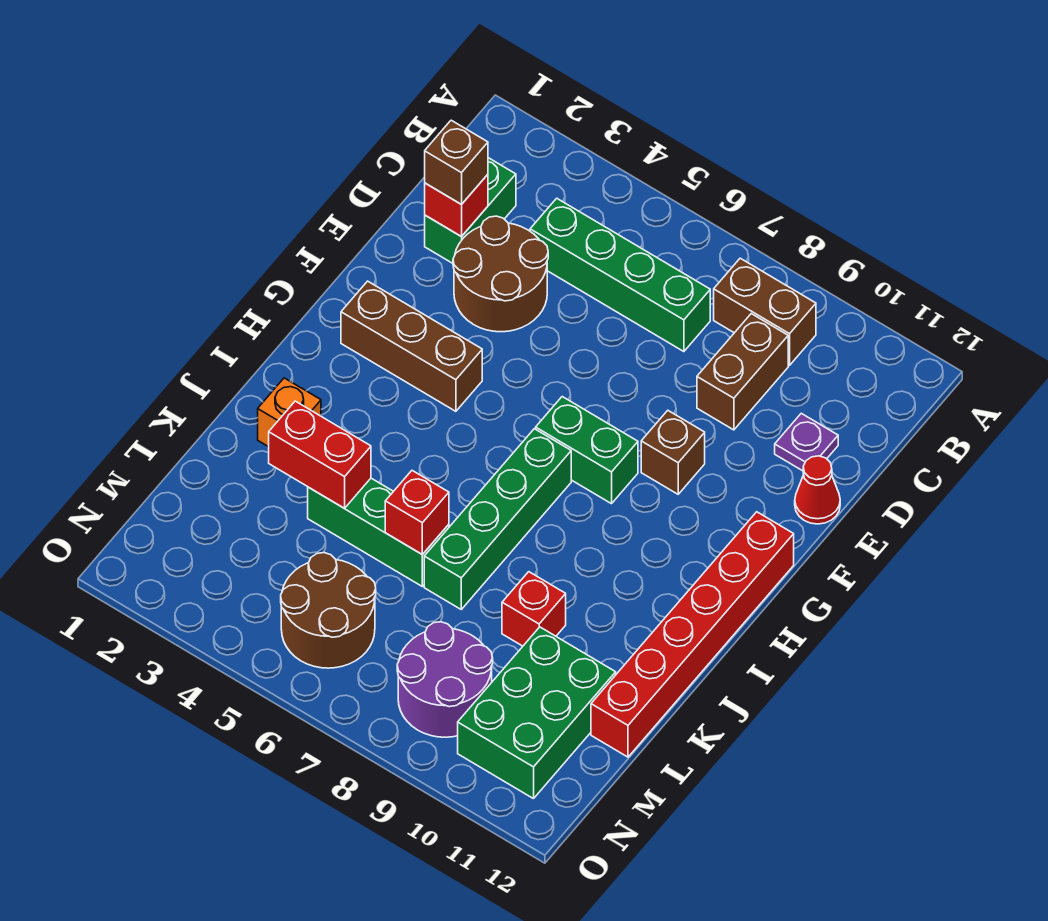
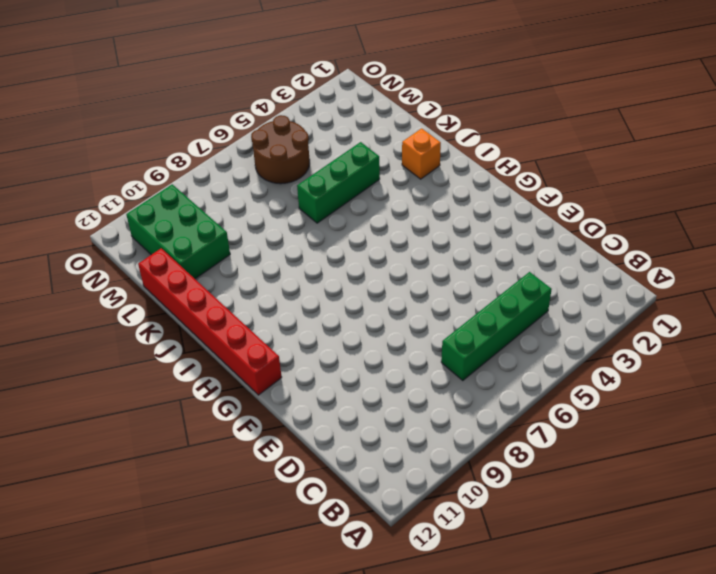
none -> brown brick B8:B9 level 1
none -> green brick C2:D2 level 1
none -> brown brick C9:D9 level 1

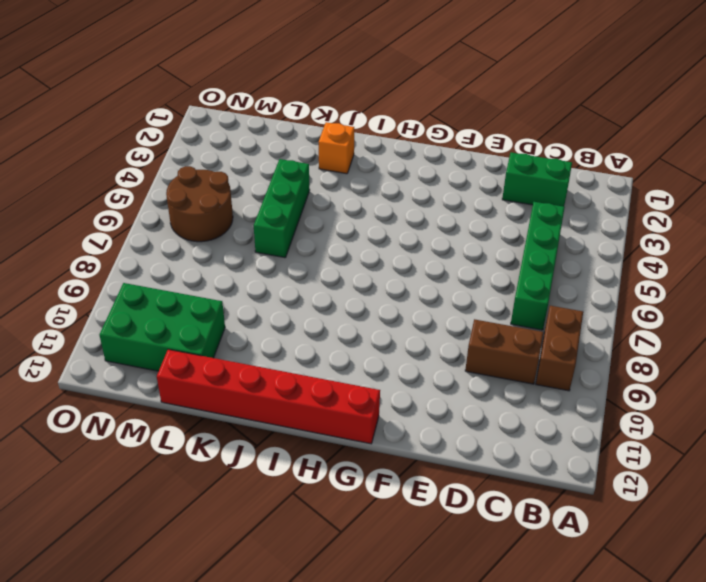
none -> brown round brick D3:E4 level 1
none -> purple plate D11 level 1
none -> red cone E12 level 1

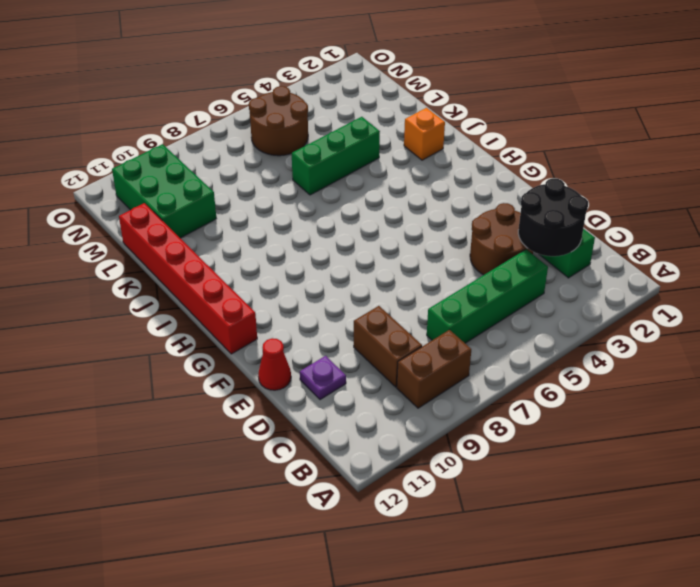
black round brick C2:D3 level 2 -> red brick D2 level 2
none -> brown brick F9 level 1
none -> brown brick G2:G4 level 1
none -> green brick G7:G8 level 1

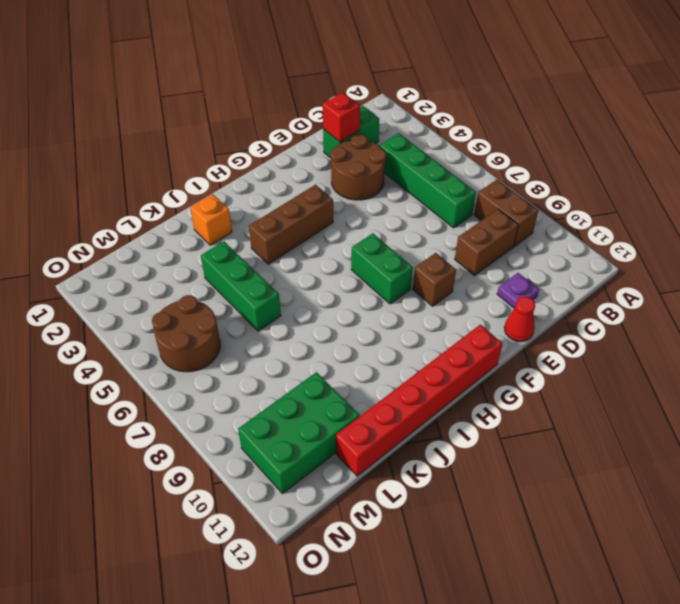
brown brick G4:I4 level 1 -> brown brick G2:G4 level 1
none -> green brick H7:K7 level 1
none -> red brick K9 level 1
none -> purple round brick M8:N9 level 1

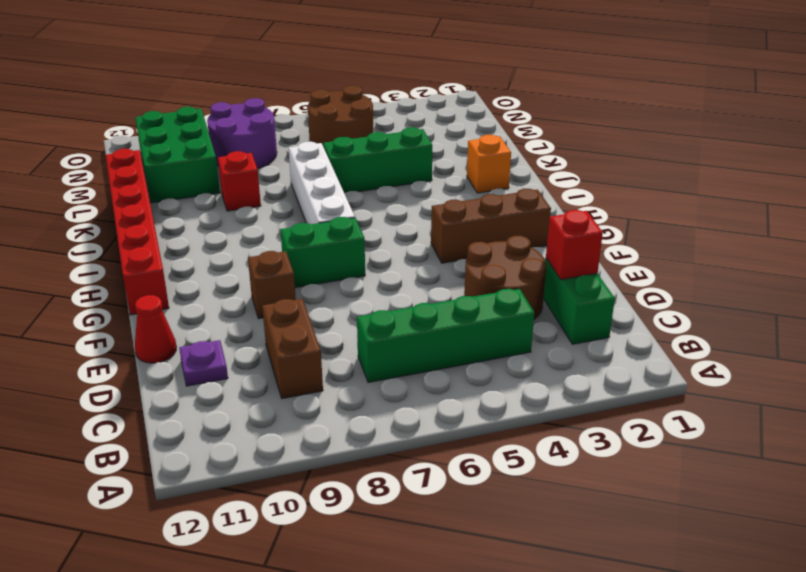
white brick H7:K7 level 1 -> green brick H7:K7 level 1
none -> brown brick B8:B9 level 1
none -> red brick K3:K4 level 2
none -> red brick K6 level 2

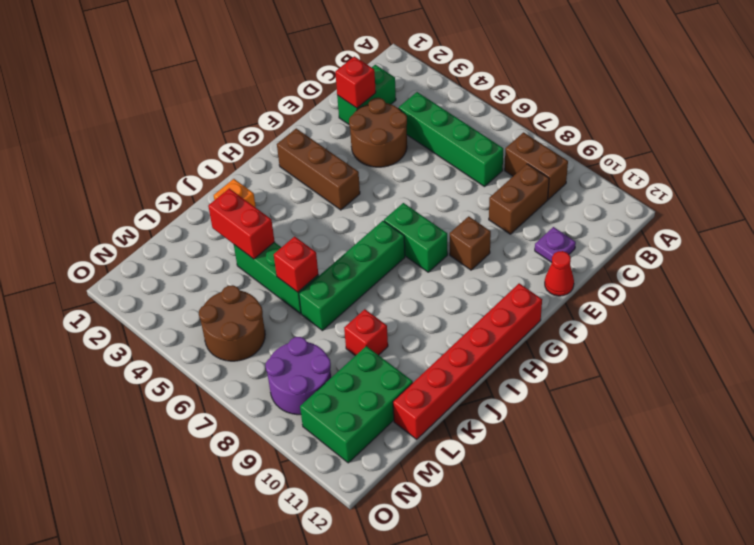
none -> brown brick D2 level 3

